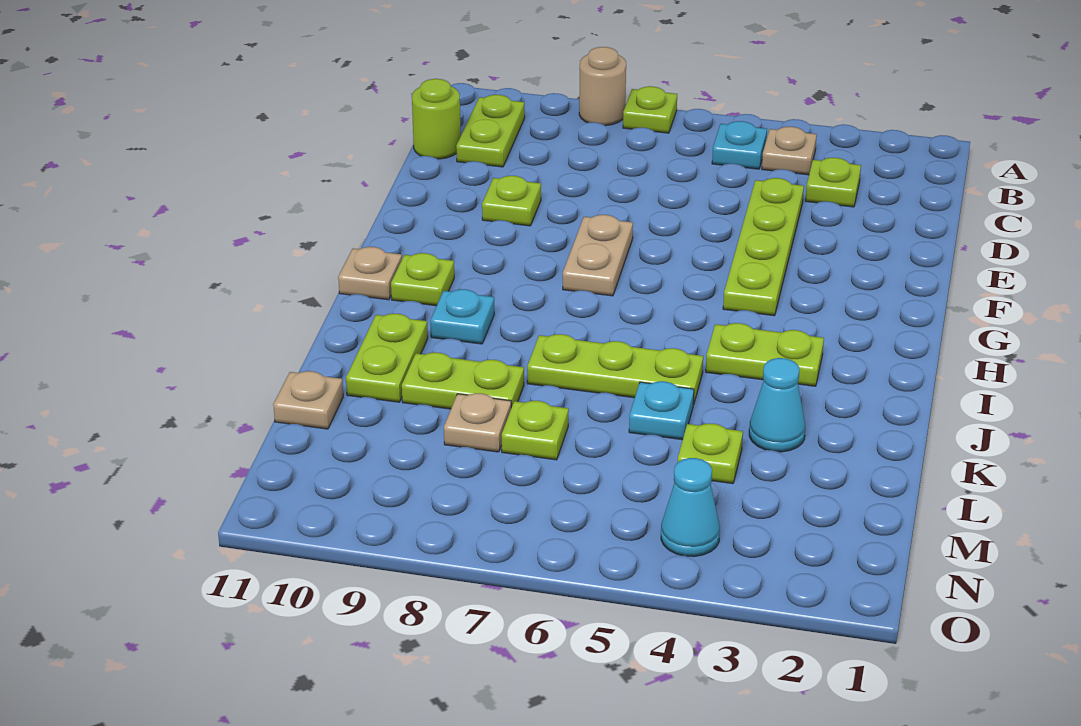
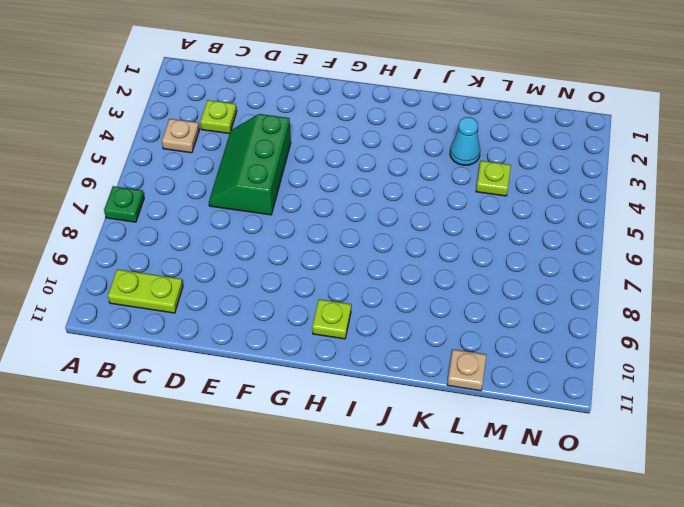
green plate A7 level 1 -> lime plate A7 level 1
green slope D4:E6 level 1 top E -> lime plate D4:G4 level 1
none -> tan round brick A8 level 1
none -> cyan plate B5 level 1
none -> lime round brick C11 level 1

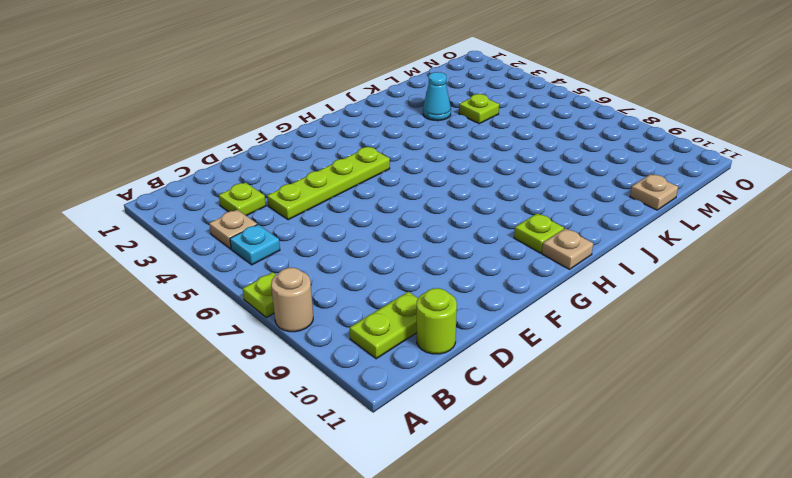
none -> lime plate E9 level 1
none -> tan plate F7:G7 level 1
none -> lime plate I3:I4 level 1

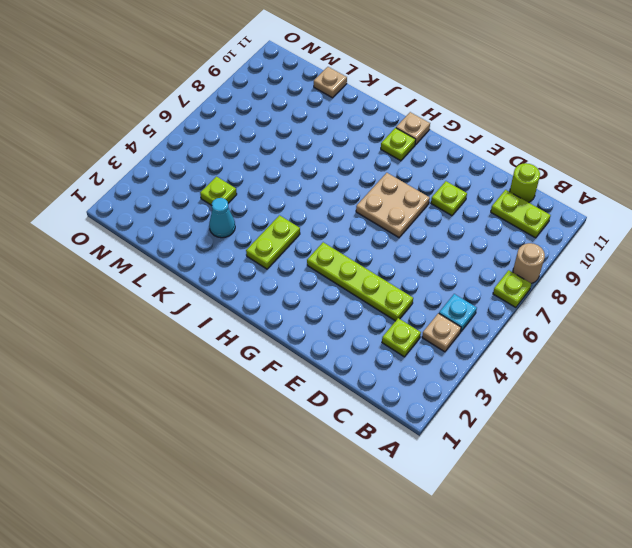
tan plate F7:G8 level 1 -> tan plate F7:G7 level 1
none -> cyan plate I9 level 1
none -> lime plate J5:J7 level 1
none -> lime plate J10:K10 level 1

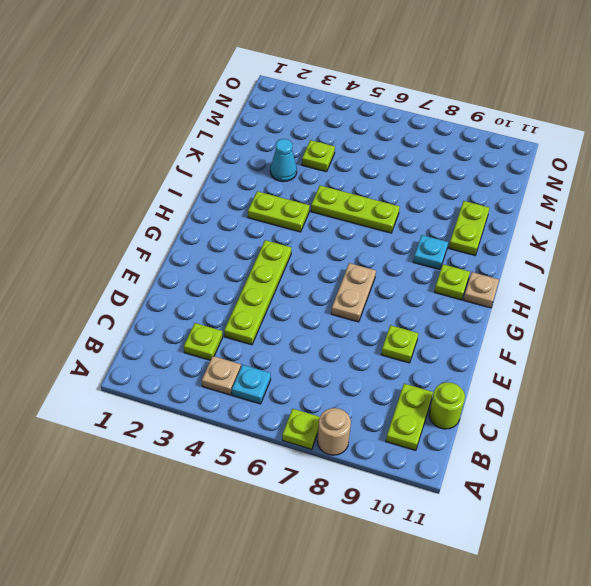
none -> cyan plate K5 level 1
none -> lime plate K8:K9 level 1
none -> lime plate L7 level 1

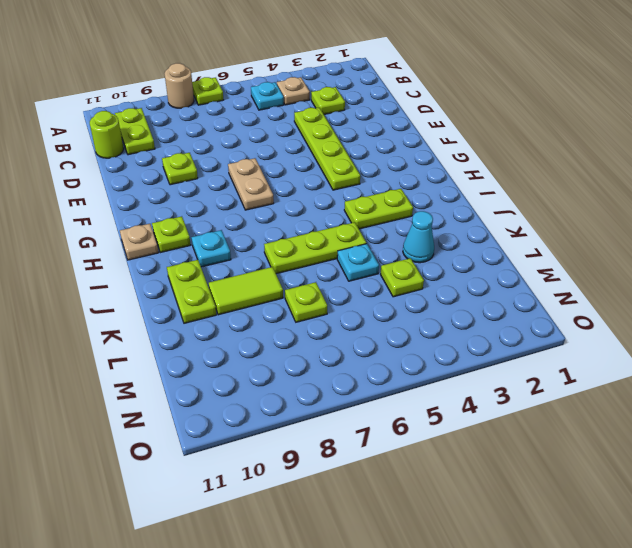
lime tile K8:K9 level 1 -> lime plate K8:K9 level 1
none -> tan plate L8 level 1
none -> tan plate L11 level 1
none -> cyan cone N4 level 1

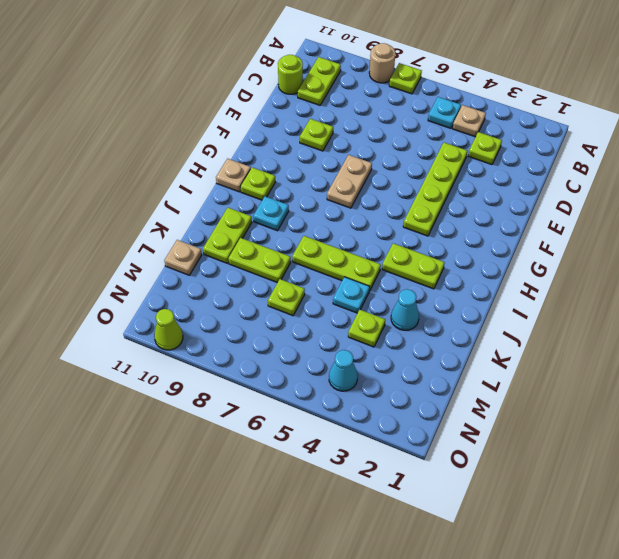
lime cone O10 level 1 -> none
none -> tan plate L8 level 1

